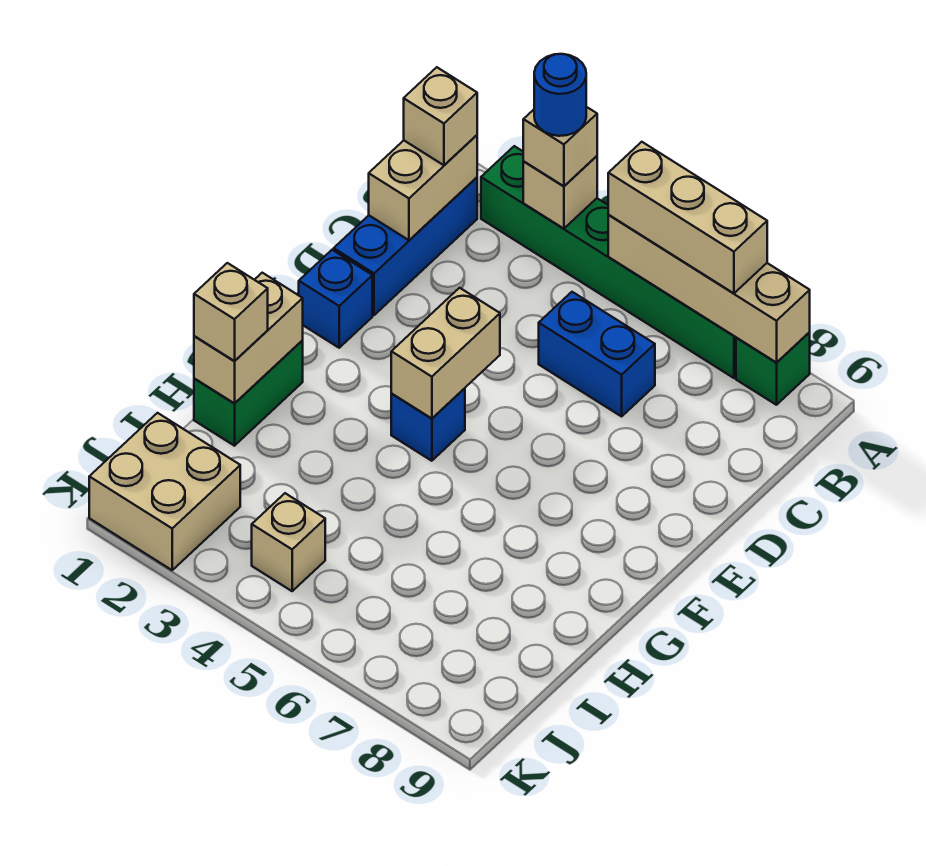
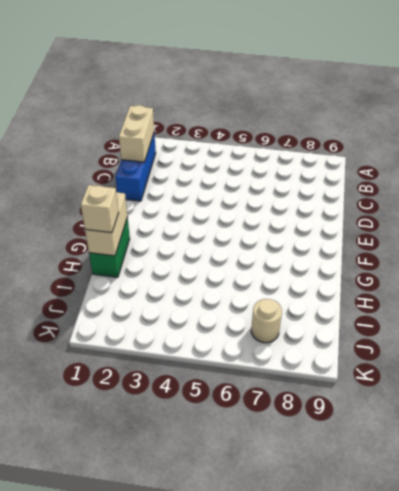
tan round brick J7 level 1 -> none
none -> green brick A2:A7 level 1
none -> green brick A8 level 1
none -> blue brick C5:C6 level 1

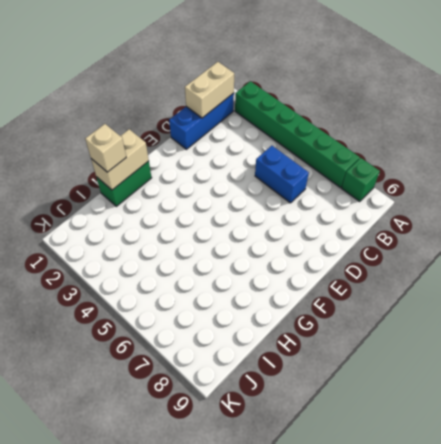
none -> blue brick E1 level 1
none -> blue brick F4 level 1
none -> tan brick J1:K2 level 1

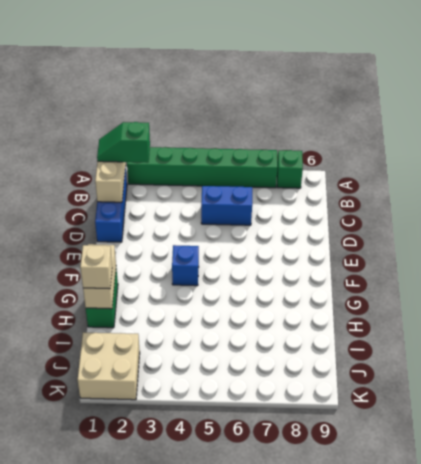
green slope B1:B2 level 3 top 2 -> tan brick B1 level 3
none -> blue brick E1 level 1
none -> tan brick J4 level 1
none -> tan brick A3 level 2

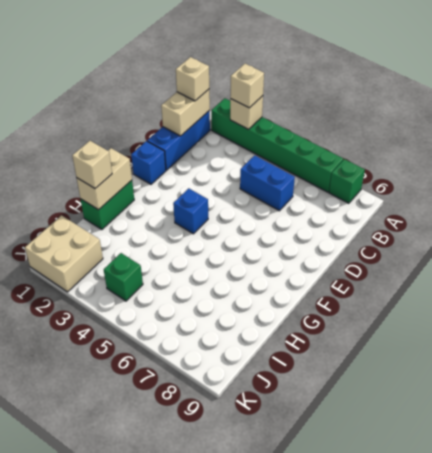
green brick J4 level 1 -> tan brick J4 level 1
none -> tan brick A5:A8 level 2
none -> tan brick E4:F4 level 2
none -> tan brick A5:A7 level 3

